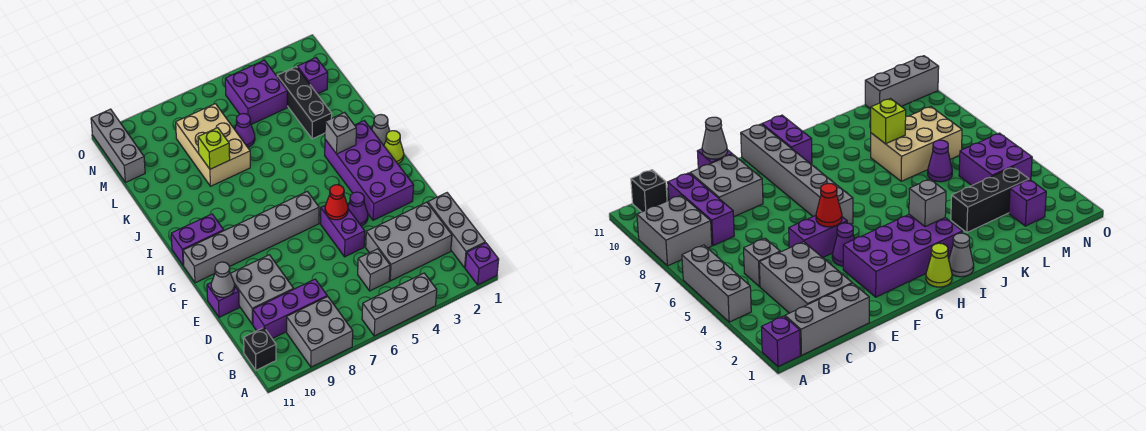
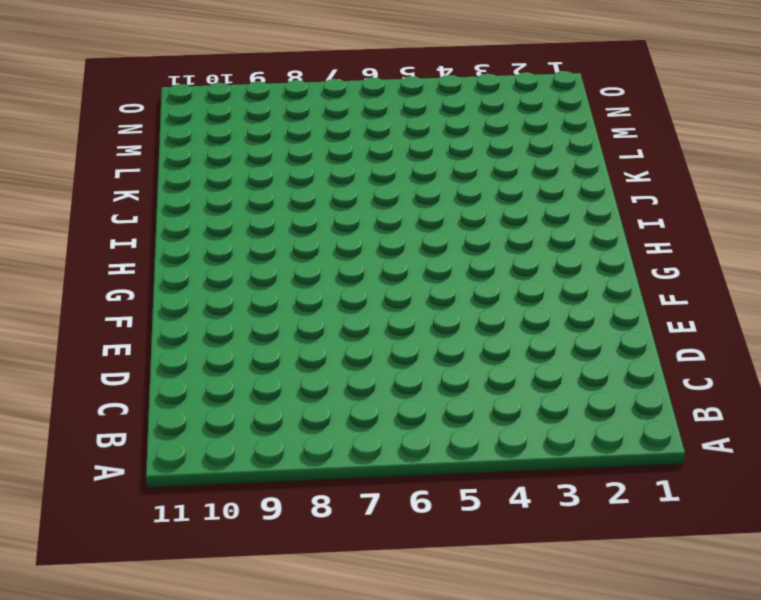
none -> purple brick A1 level 1
none -> grey brick A4:A6 level 1
none -> grey brick A8:B9 level 1

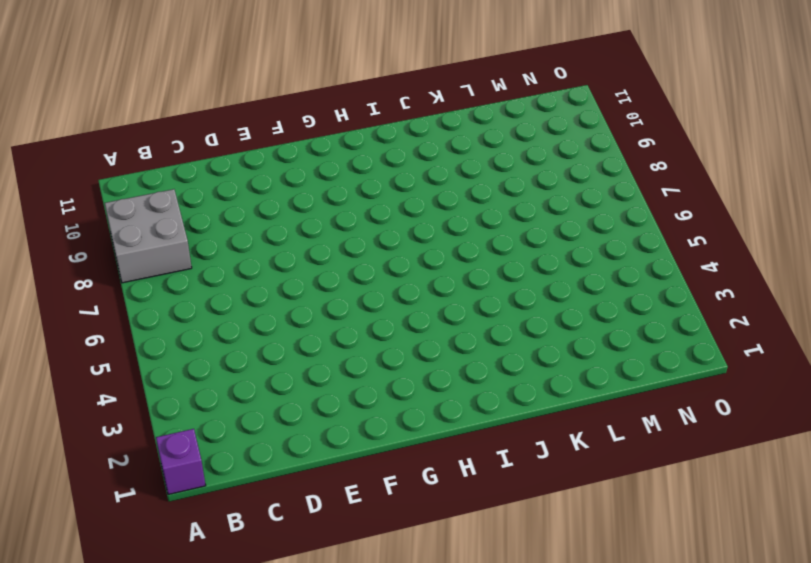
none -> grey brick A4:A6 level 1
none -> grey brick B1:D1 level 1
none -> black brick B11 level 1

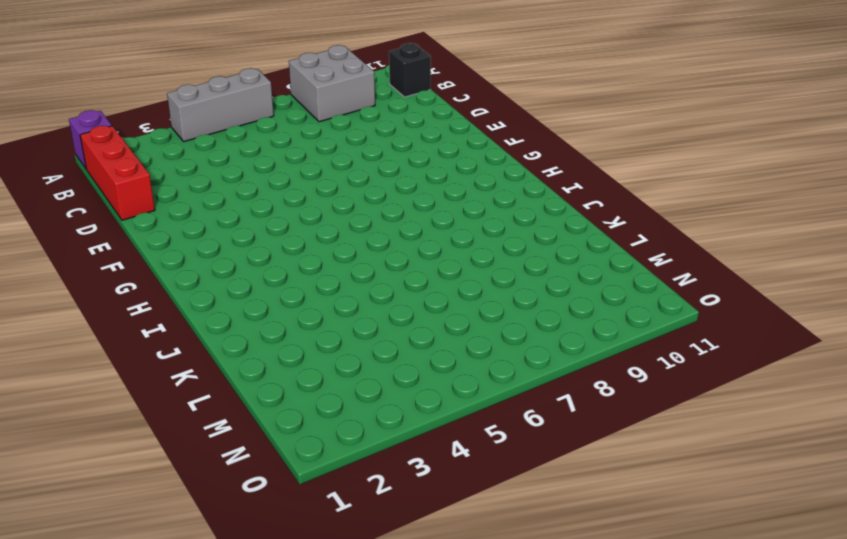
red brick B1:D1 level 1 -> grey brick B1:D1 level 1
none -> grey brick C2:D4 level 1
none -> grey brick C5 level 1
none -> purple brick C8:C10 level 1

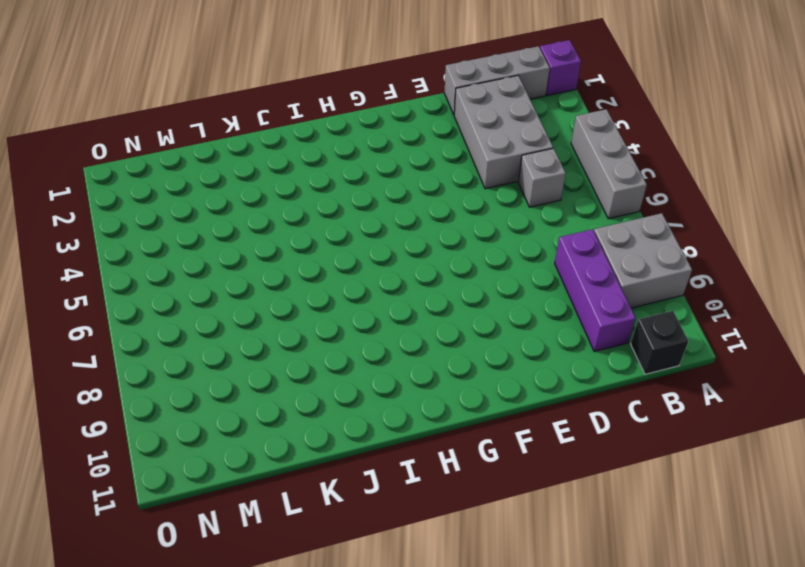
none -> grey brick D9:E10 level 1
none -> purple brick E5:F5 level 1
none -> purple brick E11 level 1

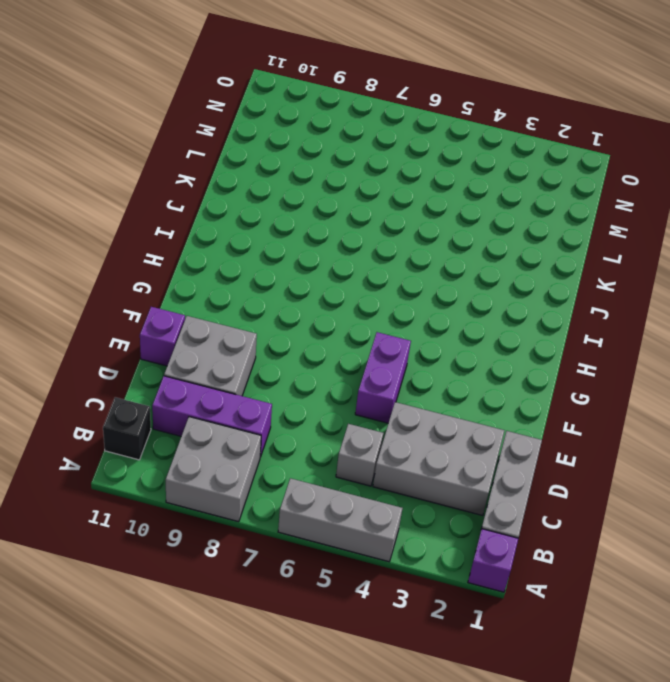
none -> purple brick F2:I3 level 1
none -> purple cone F4 level 1
none -> grey brick G6:G11 level 1

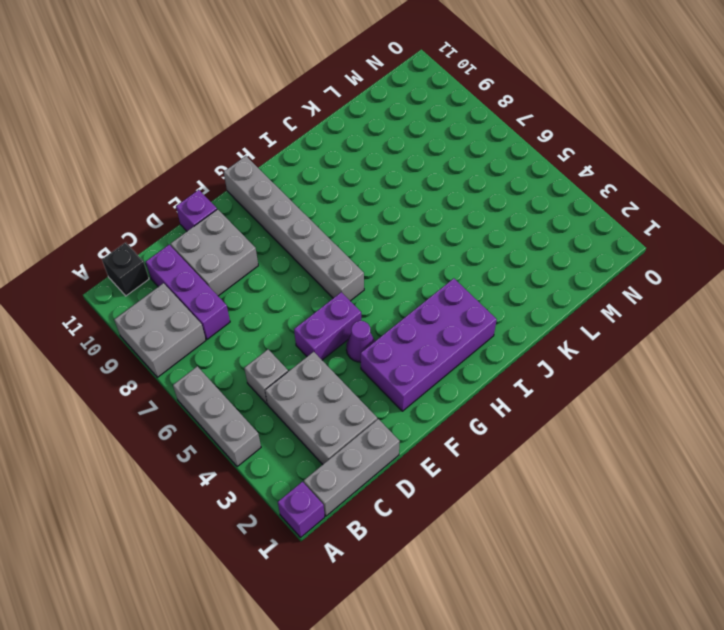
none -> lime cone H1 level 1
none -> purple brick H10:H11 level 1
none -> grey cone I1 level 1

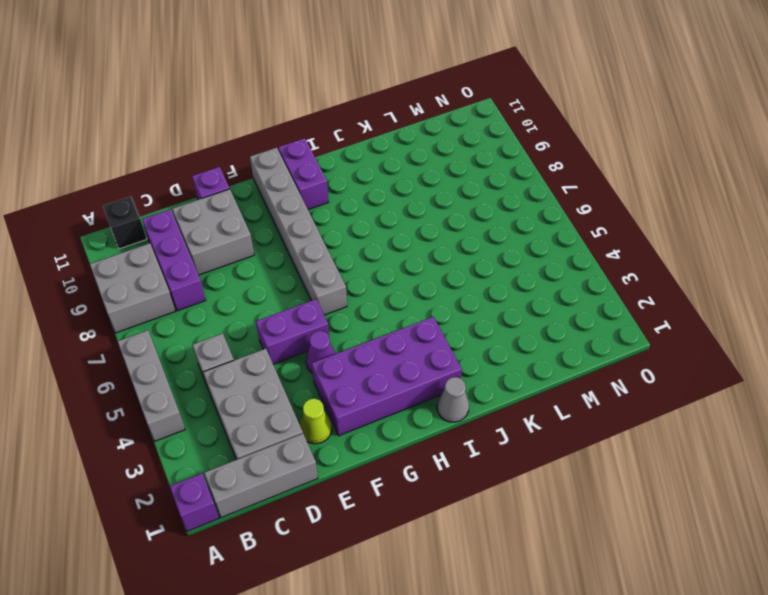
lime cone E2 level 1 -> lime cone H1 level 1
none -> black brick K3:M3 level 1
none -> tan brick K7:M8 level 1
none -> purple cone L6 level 1

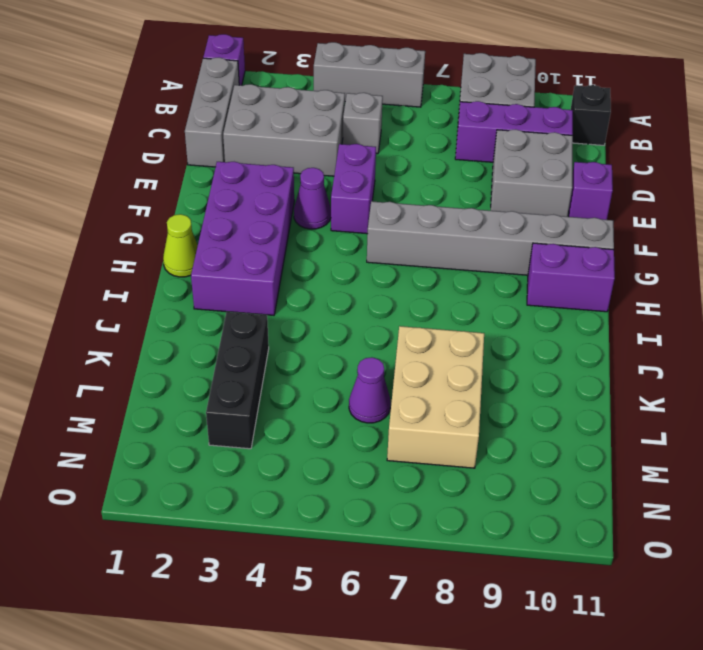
none -> grey cone I1 level 1
none -> purple brick M2 level 1
none -> purple brick M4:N5 level 1

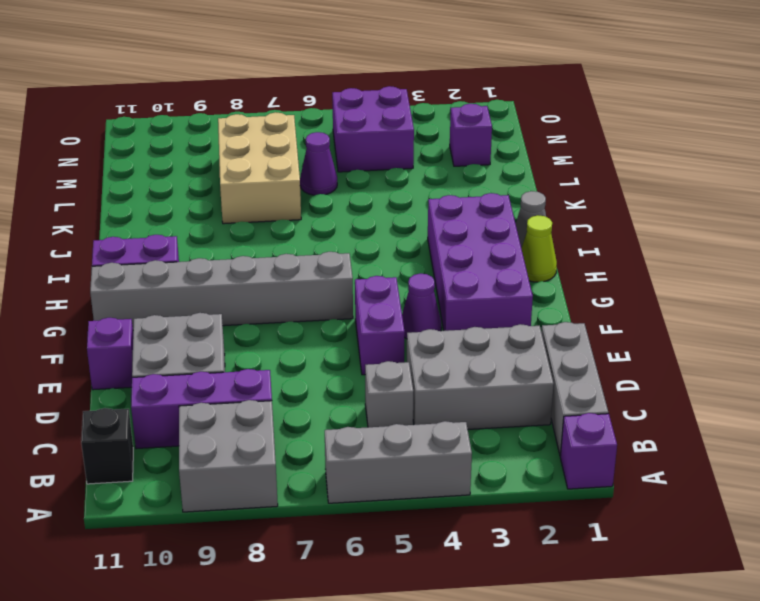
none -> black brick K3:M3 level 1
none -> grey brick M11:O11 level 1
none -> grey cone E11 level 2

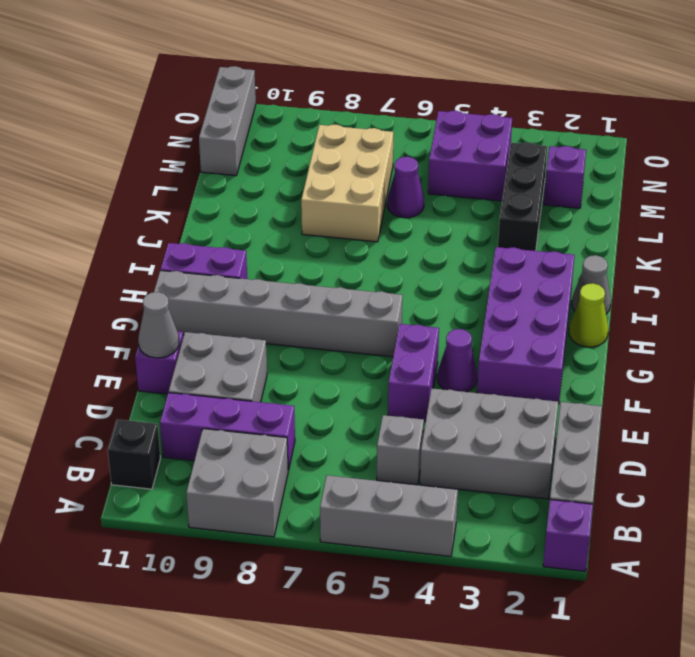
none -> red cone F5 level 2
none -> grey brick I3 level 2
none -> lime brick K8 level 2

